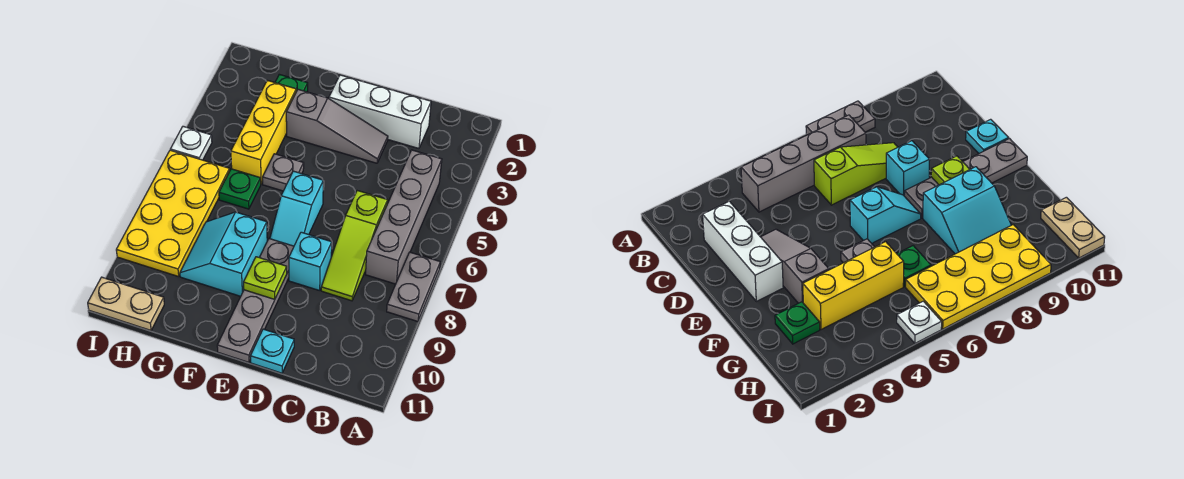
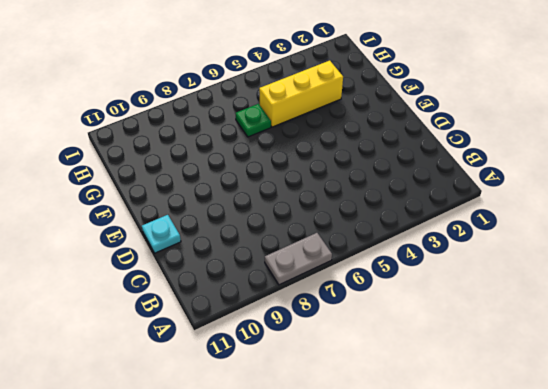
none -> grey brick B4:B7 level 1
none -> white brick C2:E2 level 1
none -> lime slope C6:C8 level 1 top 6

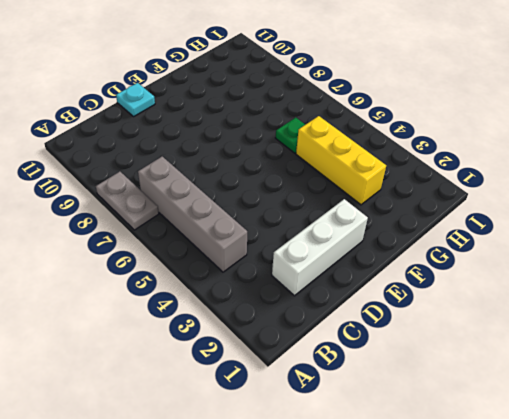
none -> lime slope C6:C8 level 1 top 6
none -> grey slope D3:F3 level 1 top F
none -> cyan brick D8 level 1

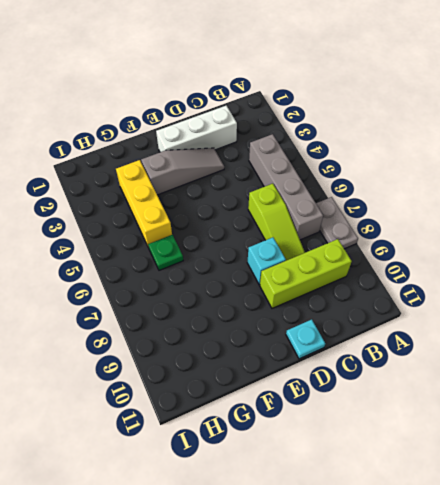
lime brick B9:D9 level 1 -> none
none -> cyan slope E6:E7 level 1 top 6
none -> grey plate E8:E11 level 1
none -> grey plate F5 level 1

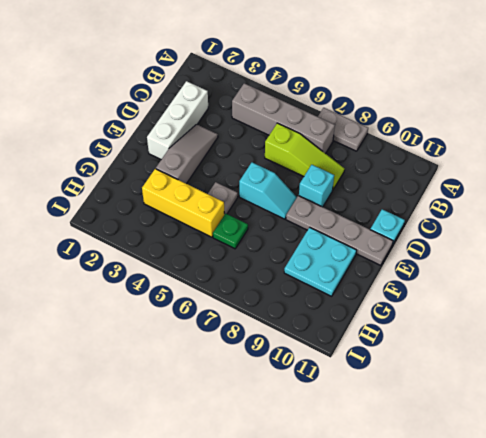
cyan plate F9:G10 level 1 -> cyan slope F8:G9 level 1 top F
none -> green plate G2 level 1
none -> yellow plate H6:I9 level 1
none -> tan plate H11:I11 level 1

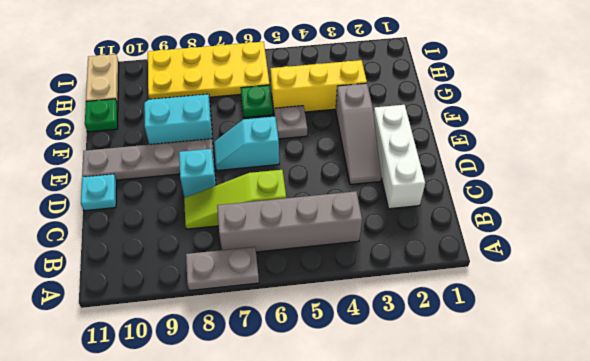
green plate G11 level 1 -> green plate G2 level 1
none -> white plate I5 level 1
none -> lime plate E9 level 2

